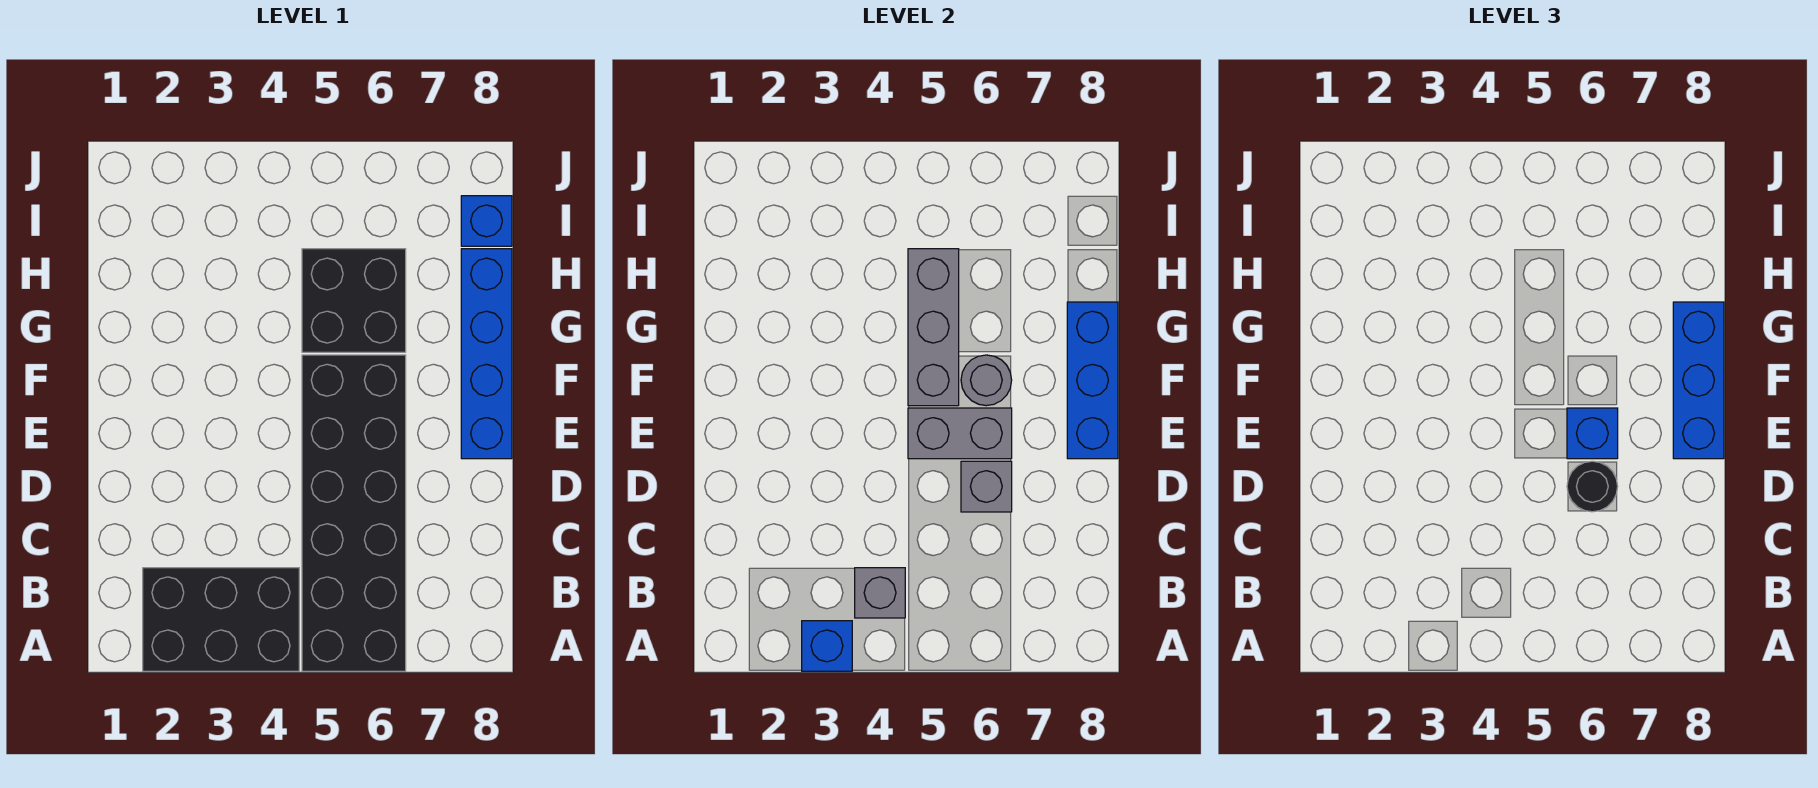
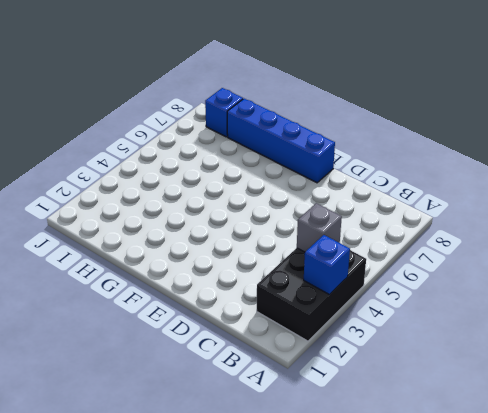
none -> black brick A5:F6 level 1
none -> black brick G5:H6 level 1
none -> grey brick D6 level 2

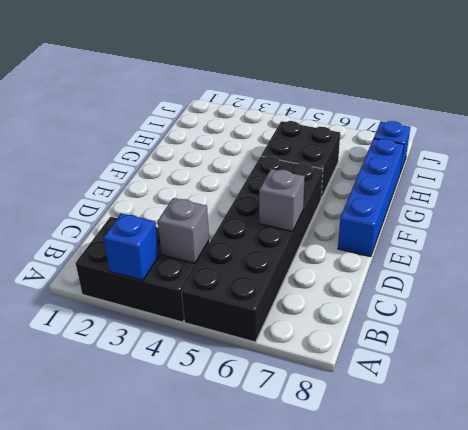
none -> grey brick E5:E6 level 2
none -> blue brick E8:G8 level 2
none -> grey brick F5:H5 level 2

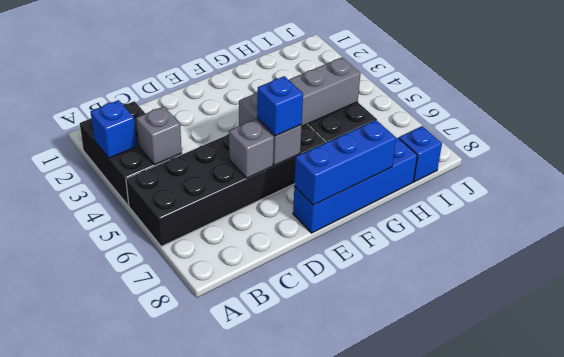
none -> grey round brick F6 level 2
none -> black round brick D6 level 3
none -> blue brick E8:G8 level 3

